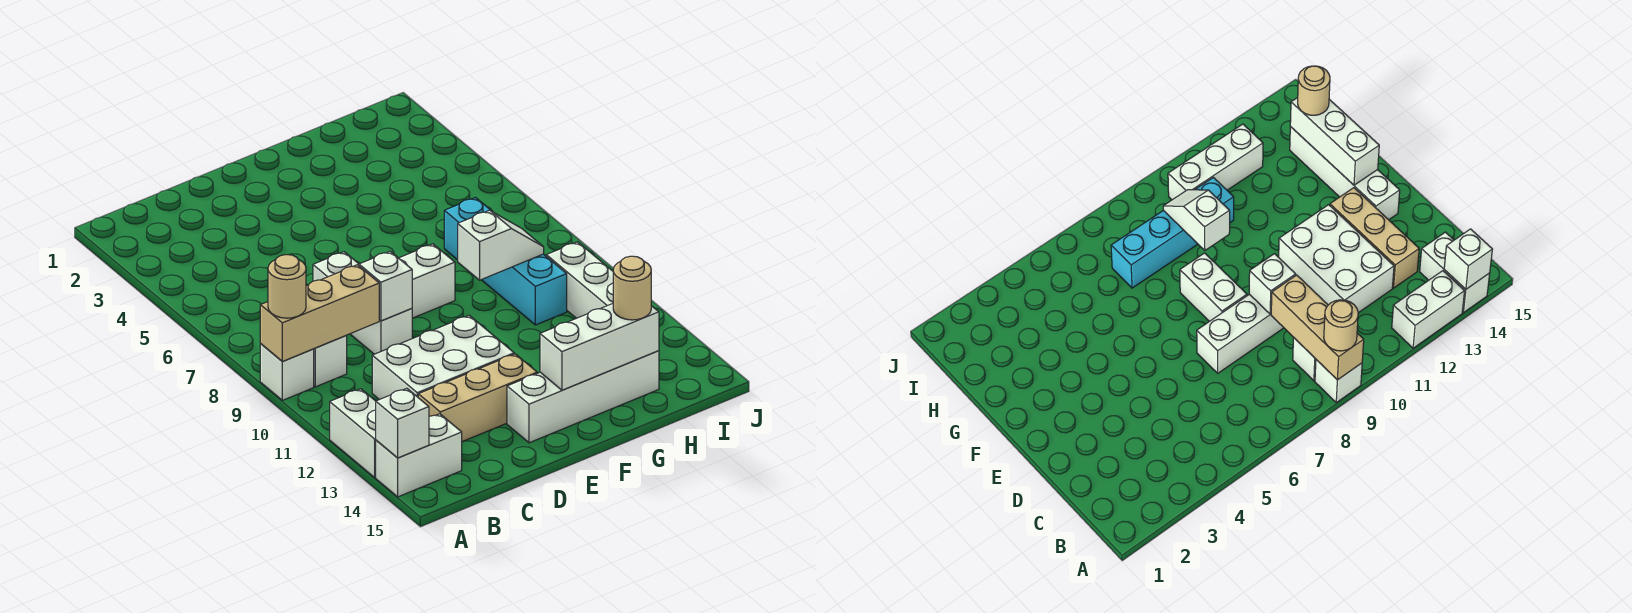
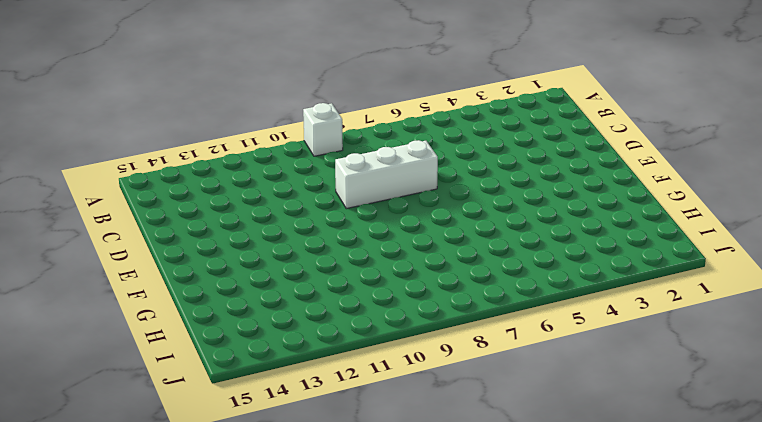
none -> white brick A12:A13 level 1
none -> white brick A14:B14 level 1
none -> white brick B9 level 1

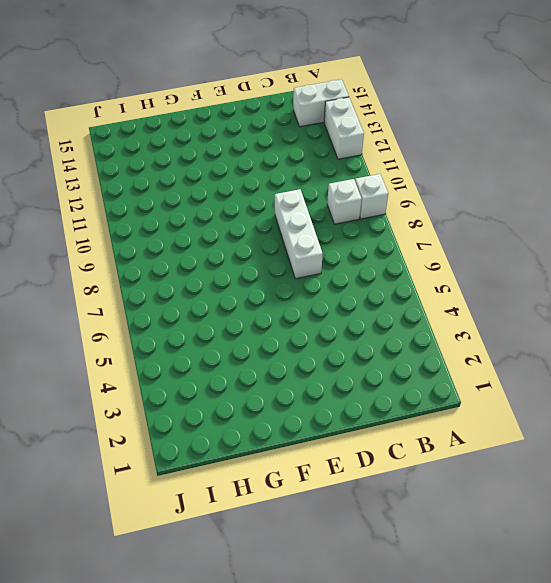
none -> white brick C11:E12 level 1
none -> tan brick C13:E13 level 1
none -> white brick E8:F8 level 1

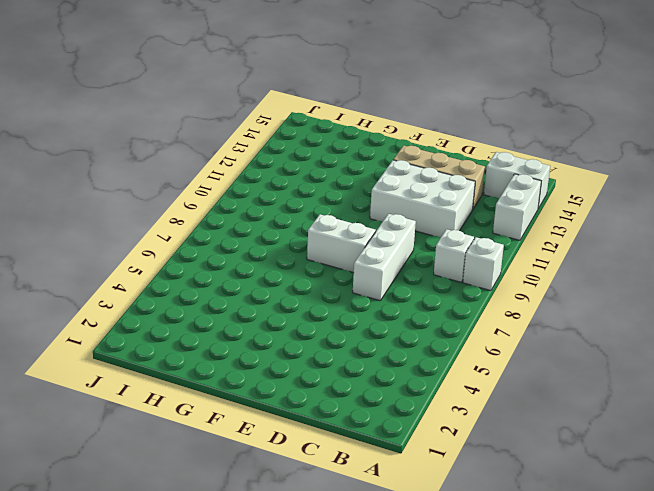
none -> white brick E14:H14 level 1
none -> cyan brick H7:H10 level 1
none -> white brick I10:I12 level 1

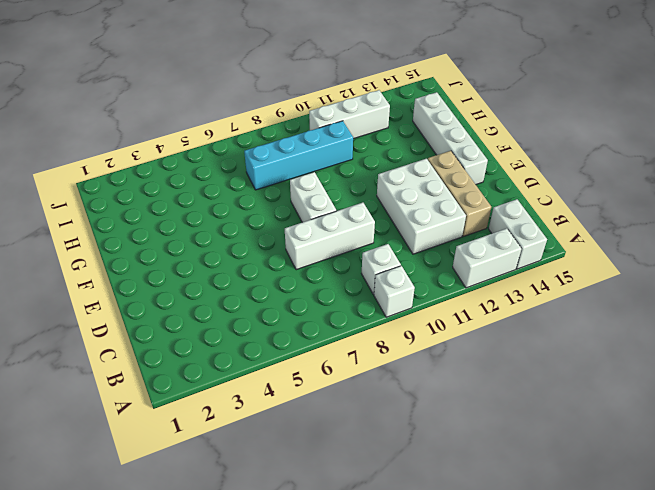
none -> tan brick A9:C9 level 2
none -> white brick A14 level 2
none -> white brick D9 level 2

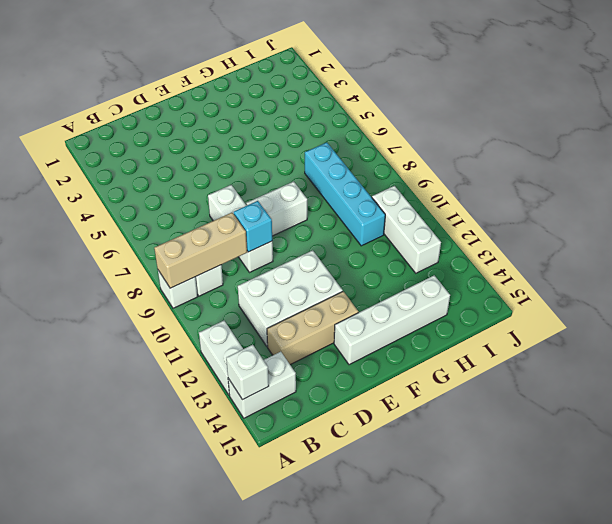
cyan brick D9 level 2 -> white brick D9 level 2
none -> white brick F14:H14 level 2
none -> white slope G9:H9 level 2 top G
none -> tan round brick A9 level 3

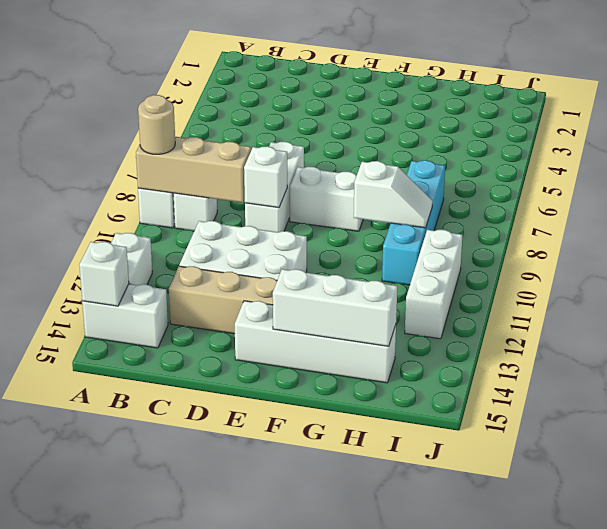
none -> tan round brick H14 level 3

